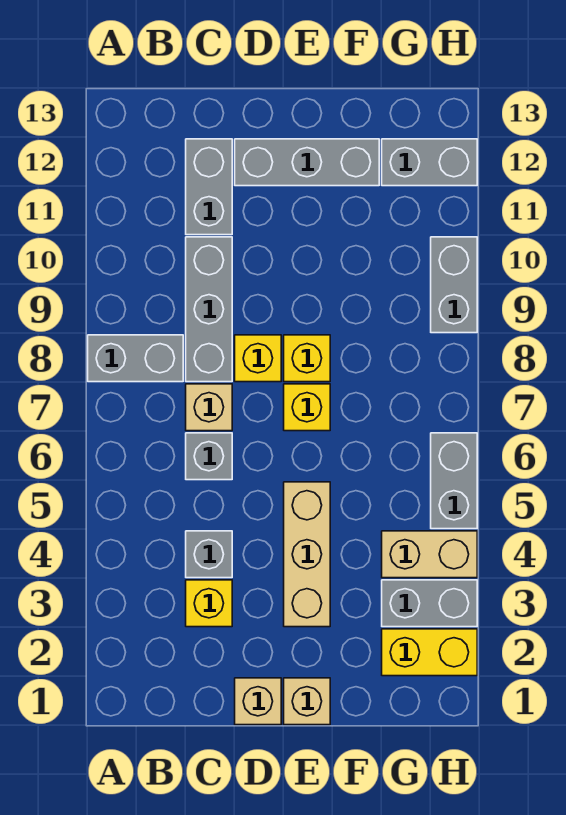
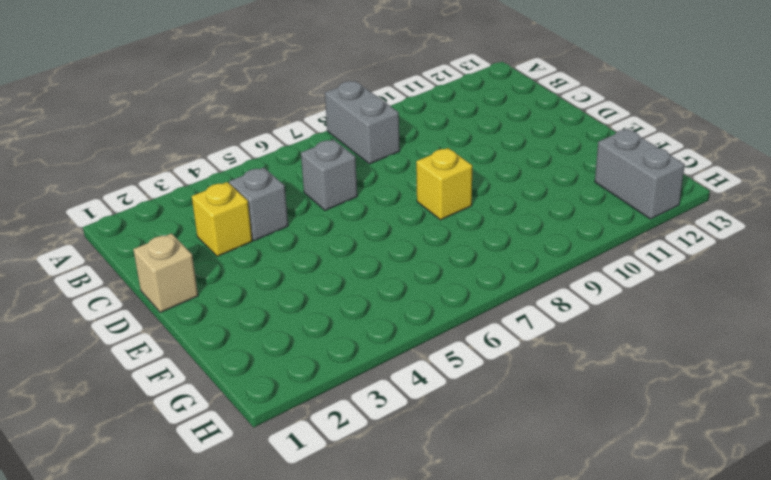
none -> tan brick C7 level 1
none -> grey brick C8:C10 level 1
none -> grey brick C11:C12 level 1

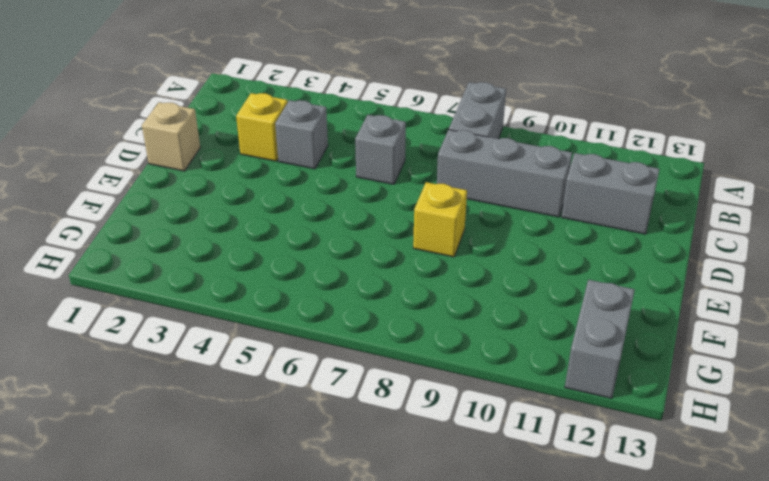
none -> tan brick C7 level 1
none -> yellow brick D8 level 1
none -> grey brick D12:F12 level 1

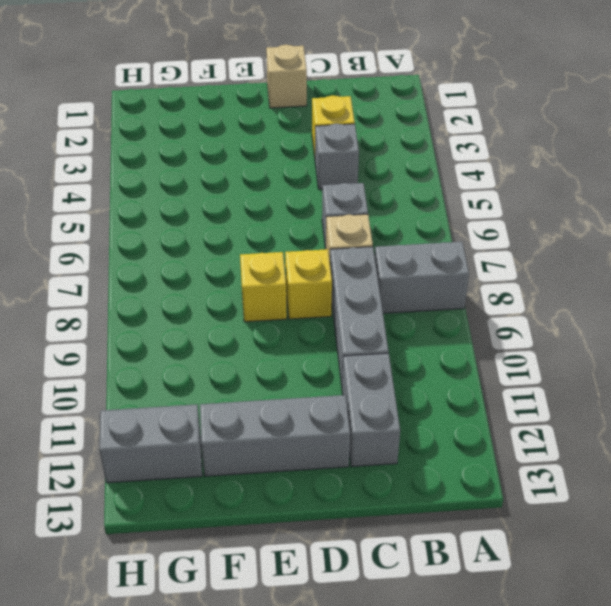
none -> tan brick E1 level 1
none -> tan brick E3:E5 level 1
none -> yellow brick E7 level 1

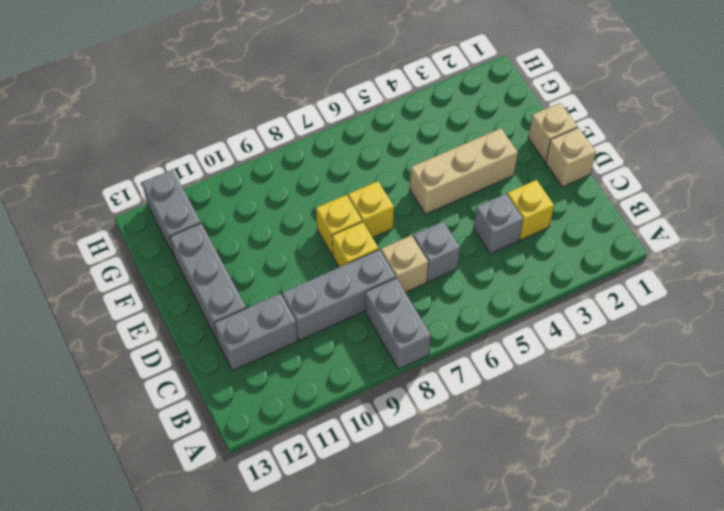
none -> yellow brick G2:H2 level 1
none -> grey brick G3:H3 level 1
none -> tan brick G4:H4 level 1

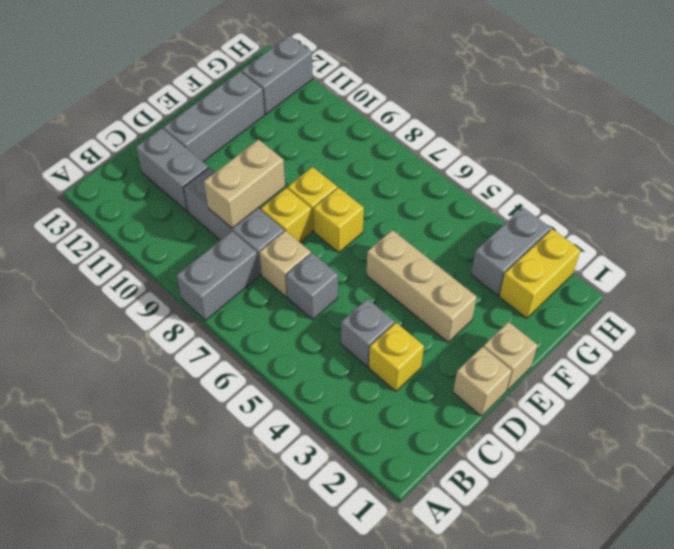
tan brick C9:D9 level 2 -> tan brick G4:H4 level 1
none -> grey brick H5:H6 level 1
none -> grey brick H9:H10 level 1

